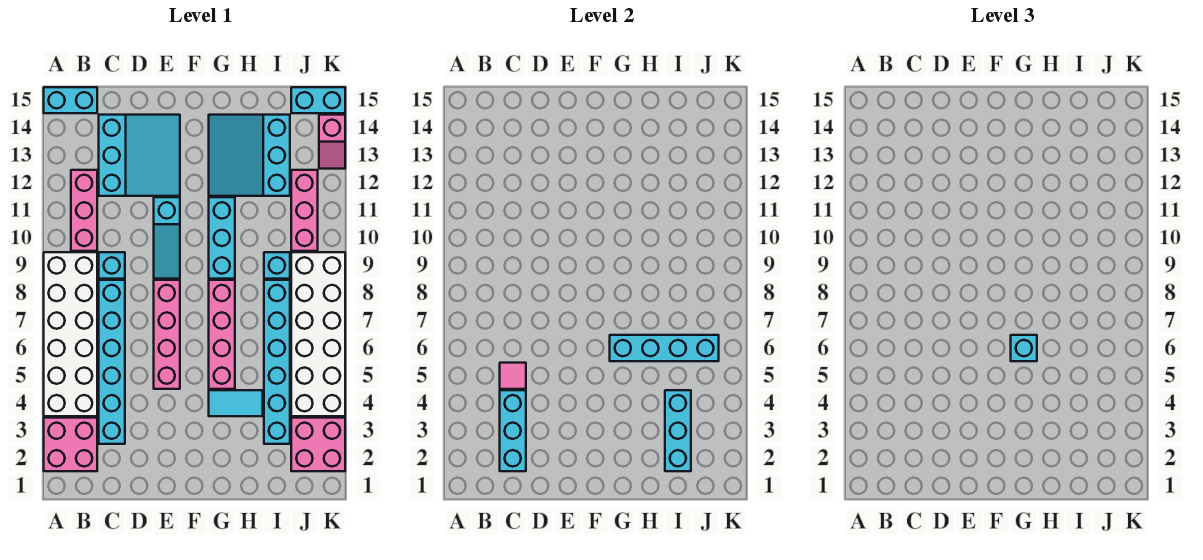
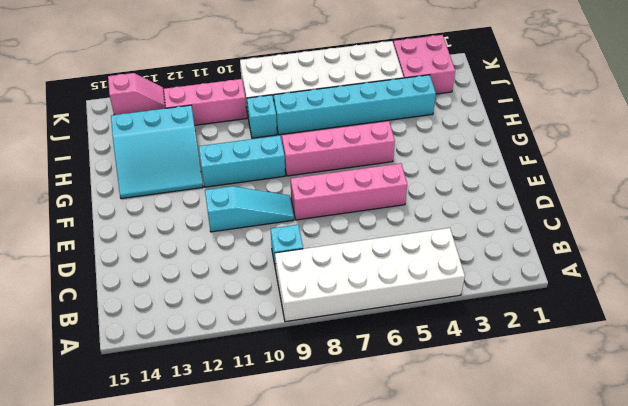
none -> pink brick A2:B3 level 1
none -> cyan brick A15:B15 level 1
none -> pink brick B10:B12 level 1

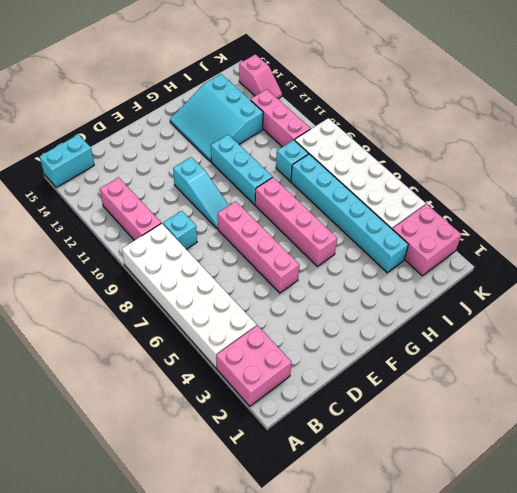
none -> cyan brick C3:C8 level 1
none -> cyan slope C12:E14 level 1 top C
none -> cyan tile G4:H4 level 1

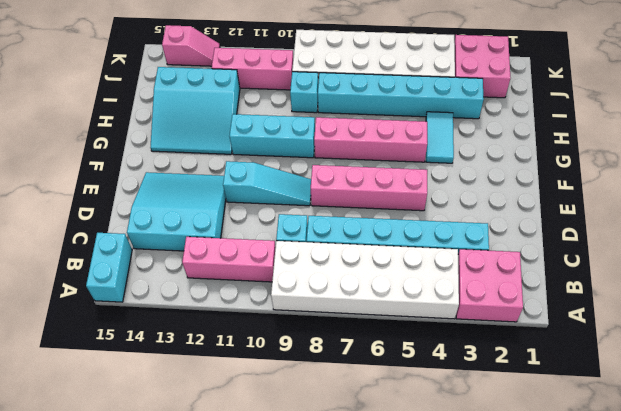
none -> cyan brick J15:K15 level 1
none -> cyan brick C2:C4 level 2
none -> pink tile C5 level 2

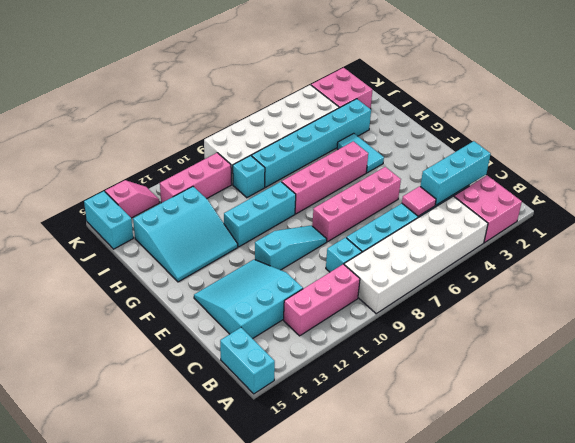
none -> cyan brick G6:J6 level 2
none -> cyan brick I2:I4 level 2
none -> cyan brick G6 level 3

